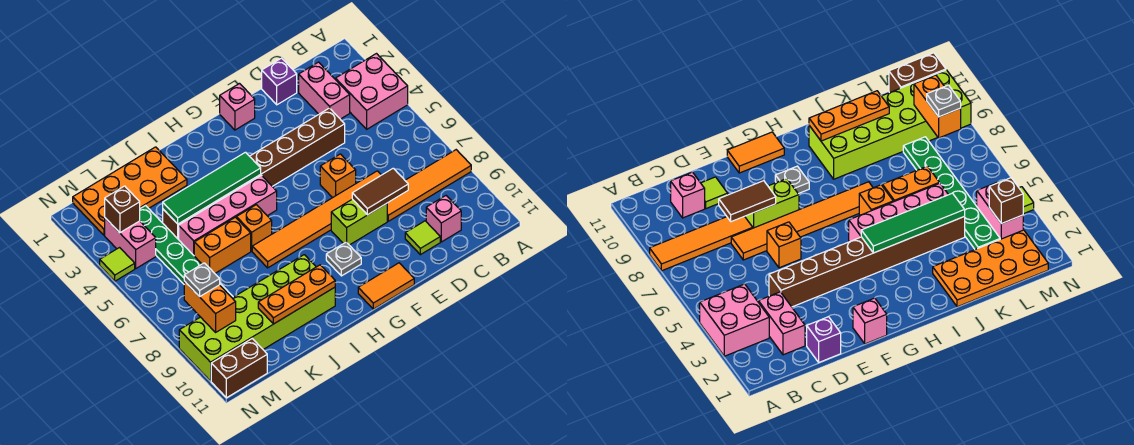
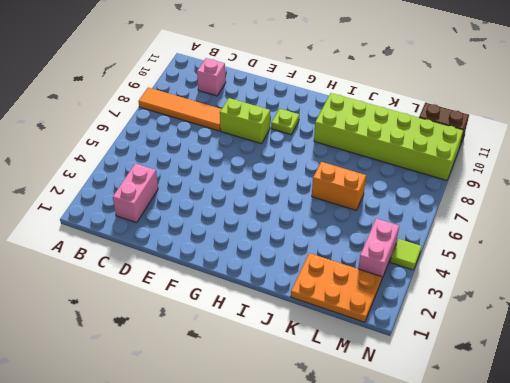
lime plate G9 level 1 -> grey plate G9 level 1
orange plate K1:M2 level 1 -> orange plate J1:M2 level 1
none -> pink brick A3:B4 level 1
none -> purple brick D1 level 1
none -> brown brick D4:K4 level 1

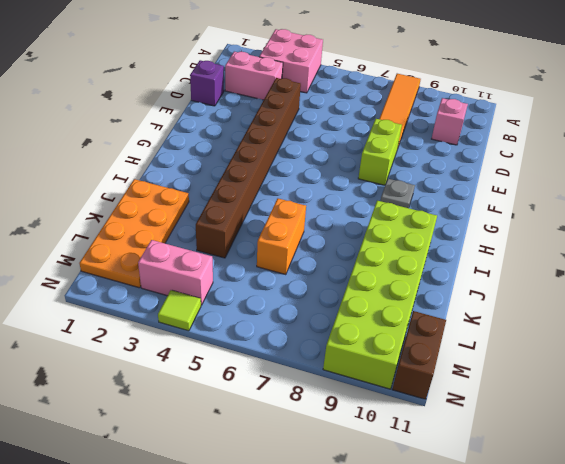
none -> orange tile D7:I7 level 1
none -> lime tile D10 level 1
none -> orange brick E6 level 1

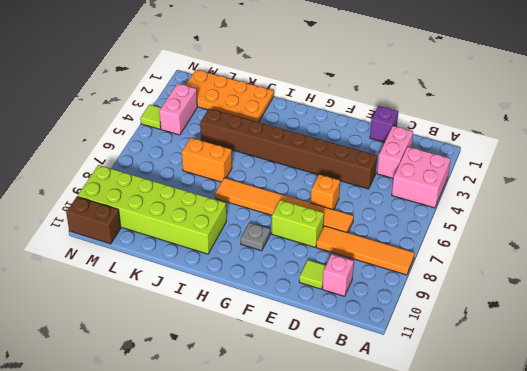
none -> pink brick F1 level 1
none -> orange tile F11:G11 level 1
none -> pink brick H5:K5 level 1

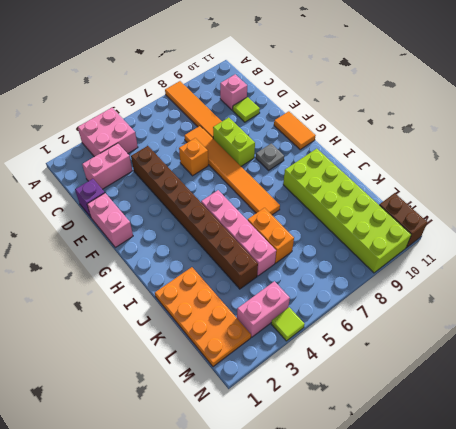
pink brick E1:F1 level 1 -> pink brick F1 level 1
none -> orange brick I6 level 1
none -> green plate L3:L8 level 1
none -> brown tile D8:E8 level 2

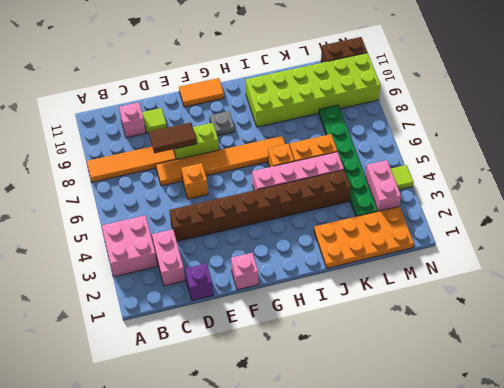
none -> green tile H4:K4 level 2
none -> orange plate I10:K10 level 2
none -> brown brick M3 level 2

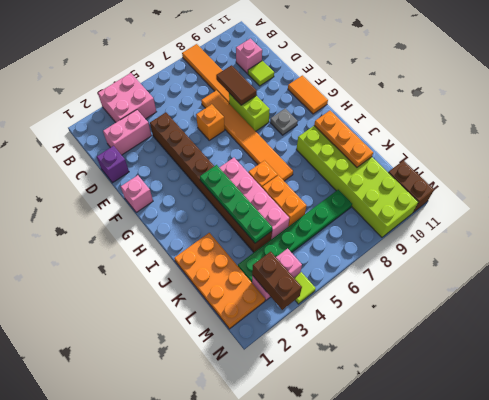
green plate H4:K4 level 2 -> green tile H4:K4 level 2
brown brick M3:N3 level 2 -> brown brick M3 level 2
none -> orange brick M8:M9 level 2
none -> grey plate M8 level 3

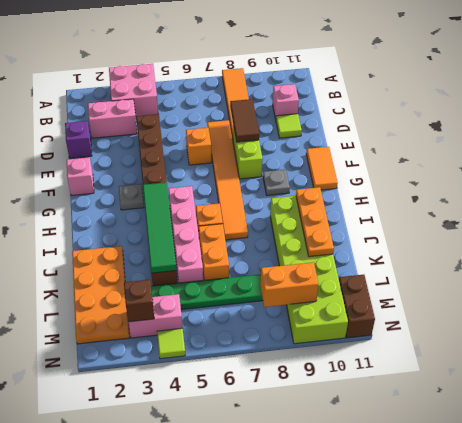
grey plate G3 level 1 -> grey plate M8 level 3

